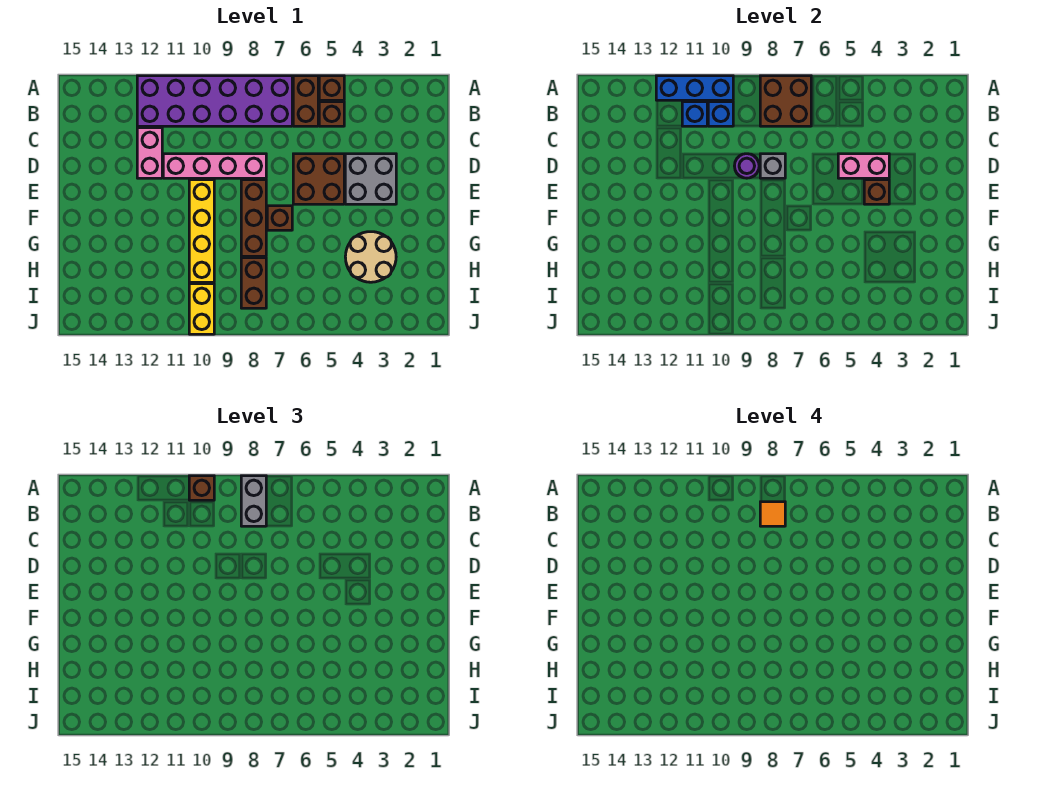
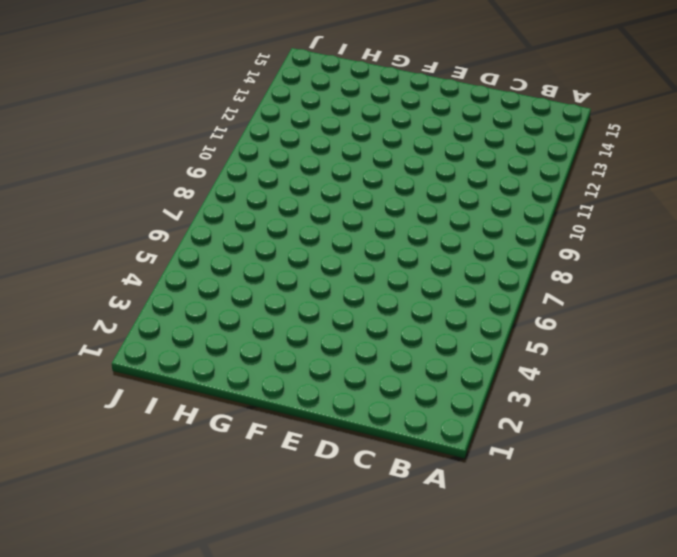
none -> brown brick A5 level 1
none -> brown brick A6:B6 level 1
none -> purple brick A7:B12 level 1

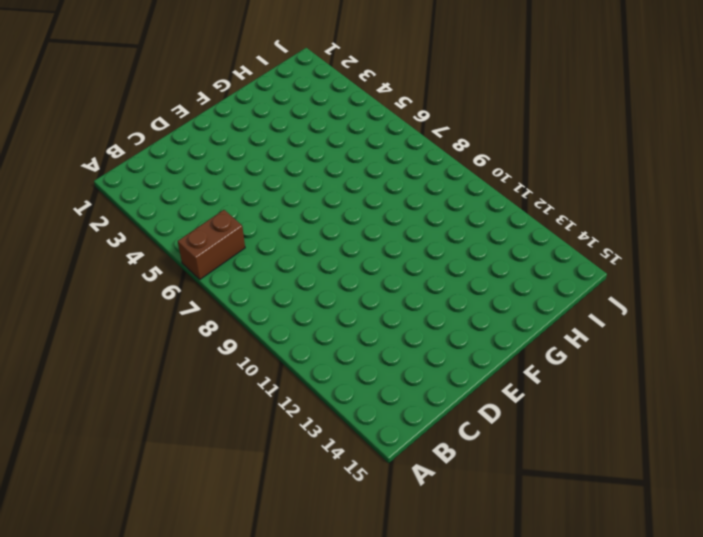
none -> brown brick A5 level 1
none -> purple brick A7:B12 level 1
none -> brown brick B5 level 1

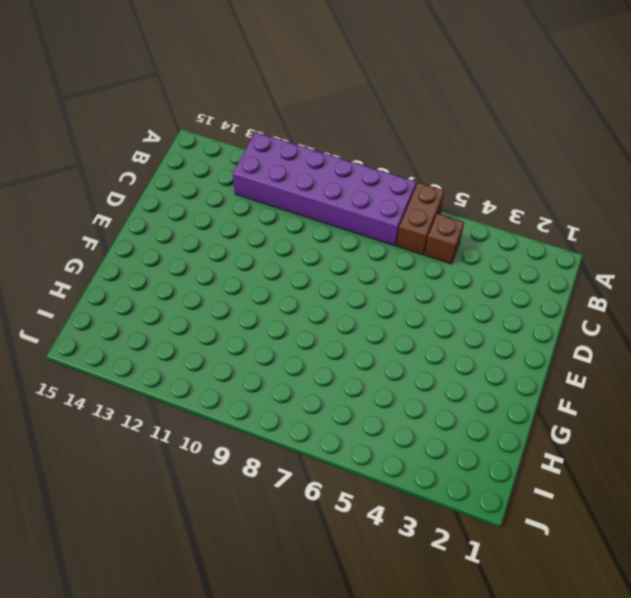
none -> brown brick A5 level 1
none -> pink brick C12:D12 level 1
none -> grey brick D3:E4 level 1

